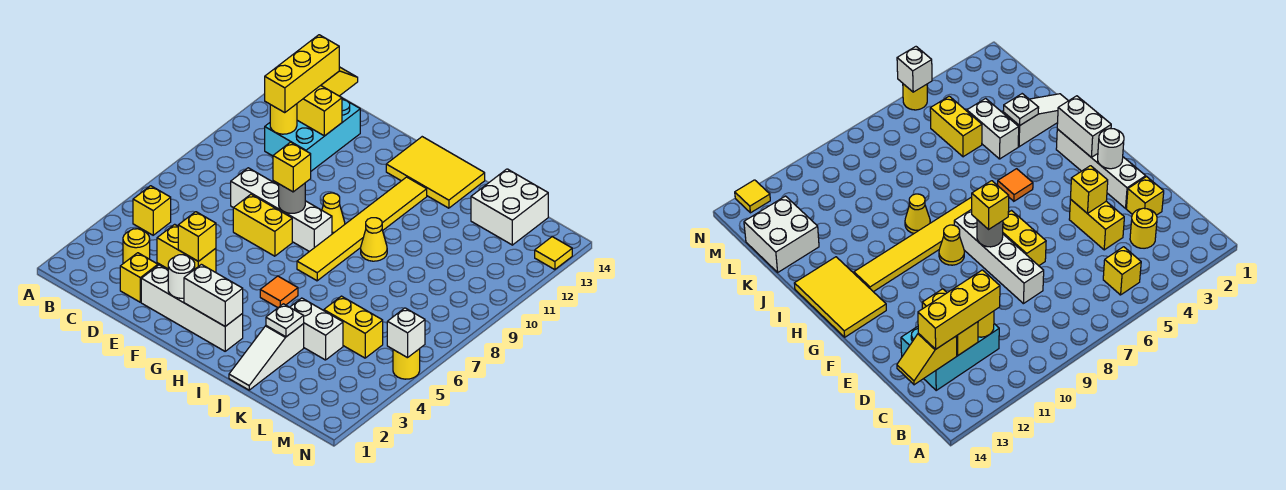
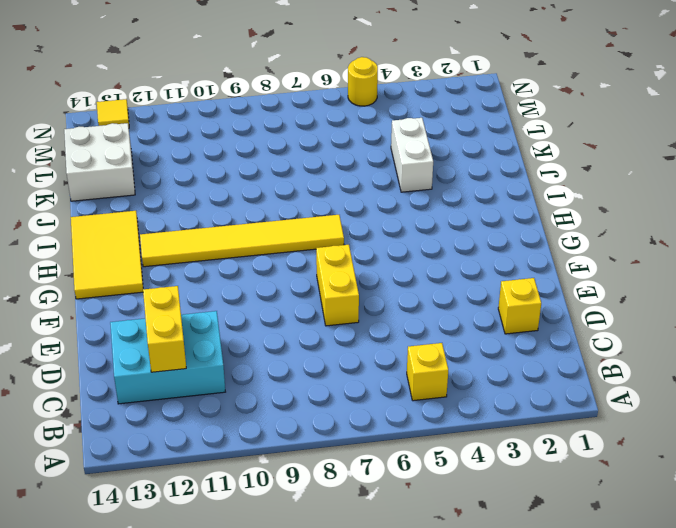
none -> yellow round brick C3 level 1
none -> yellow brick D4:E4 level 1
none -> white brick D8:G8 level 1
none -> white brick E2:H2 level 1

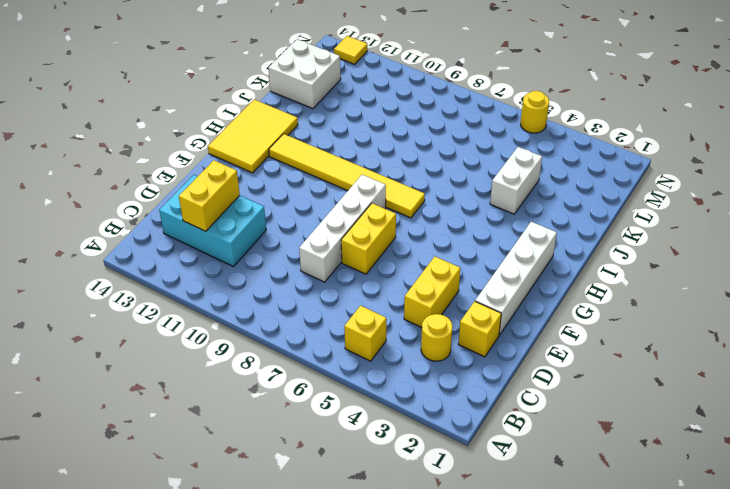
none -> yellow cone G9 level 1
none -> orange tile H5 level 1
none -> yellow cone I9 level 1
none -> white slope J1:J3 level 1 top 3

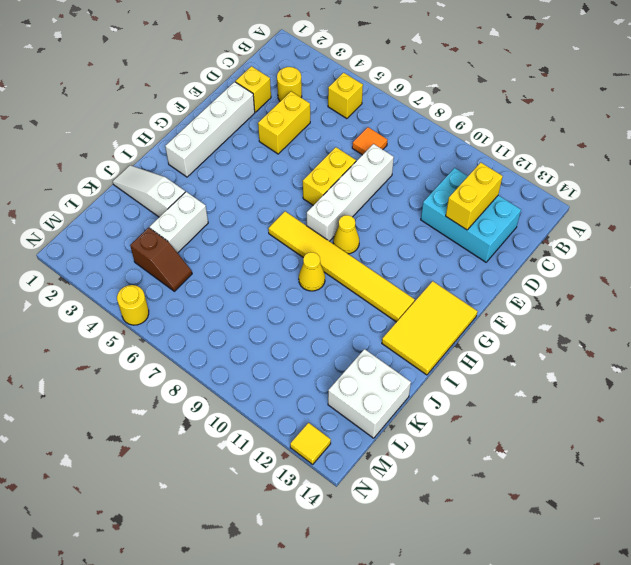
orange tile C7 level 1 -> orange tile H5 level 1
brown slope L4:L5 level 1 top 4 -> yellow brick K5:L5 level 1
none -> yellow round brick C11 level 2
none -> yellow slope C13:C14 level 2 top 13
none -> yellow brick E4 level 2
none -> white round brick F2 level 2

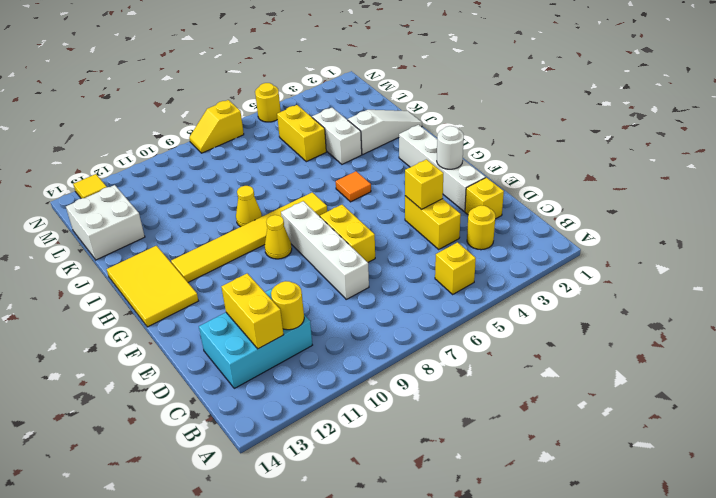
yellow slope N7:N8 level 1 top 7 -> yellow slope C13:C14 level 2 top 13
none -> grey round brick F8 level 2
none -> white brick G2:H2 level 2
none -> white plate J3 level 2
none -> white brick N5 level 2

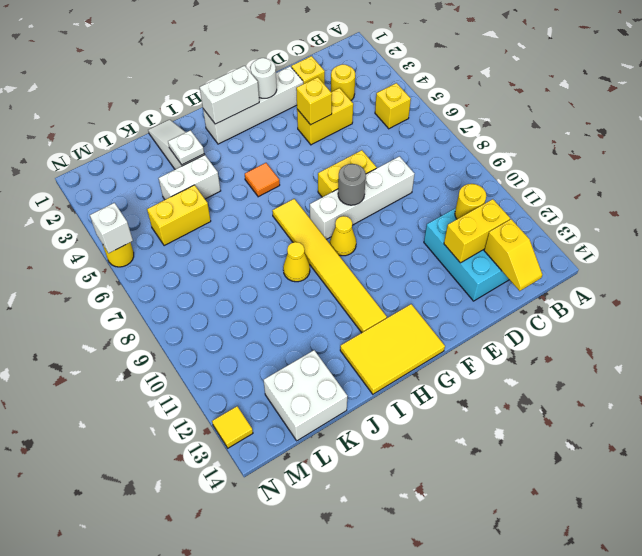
none -> yellow brick C11:C13 level 3
none -> yellow brick F8 level 3

